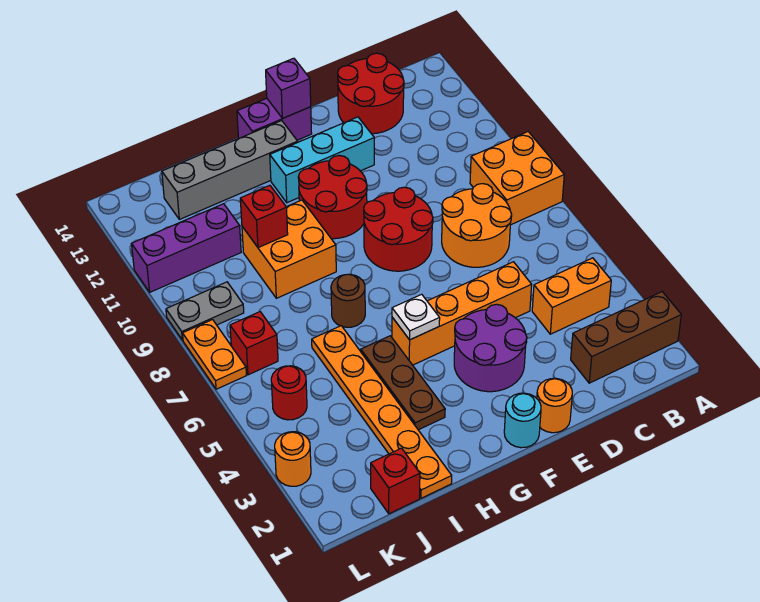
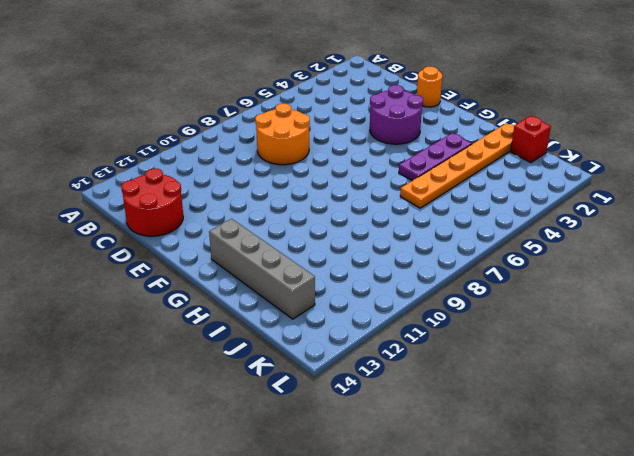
purple plate H3:H5 level 1 -> brown plate H3:H5 level 1
none -> brown brick A2:C2 level 1
none -> orange brick A8:B9 level 1
none -> orange brick B4:C4 level 1

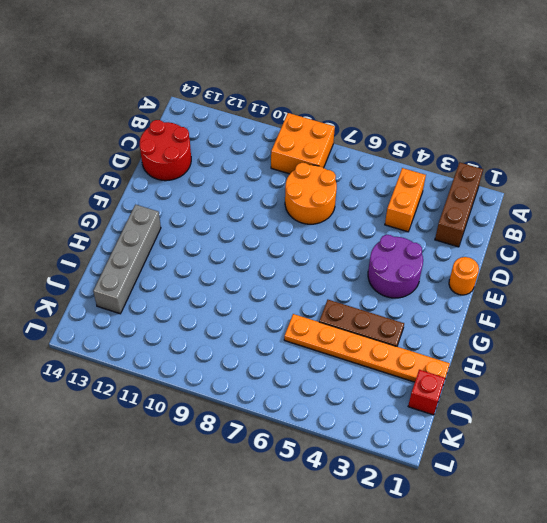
none -> orange brick D5:G5 level 1
none -> red round brick E8:F9 level 1
none -> cyan brick E12:G12 level 1

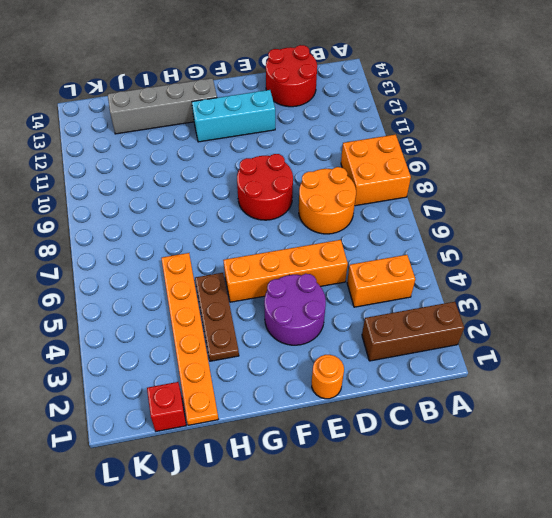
none -> cyan round brick F1 level 1
none -> red round brick F10:G11 level 1
none -> purple brick F14:G14 level 1

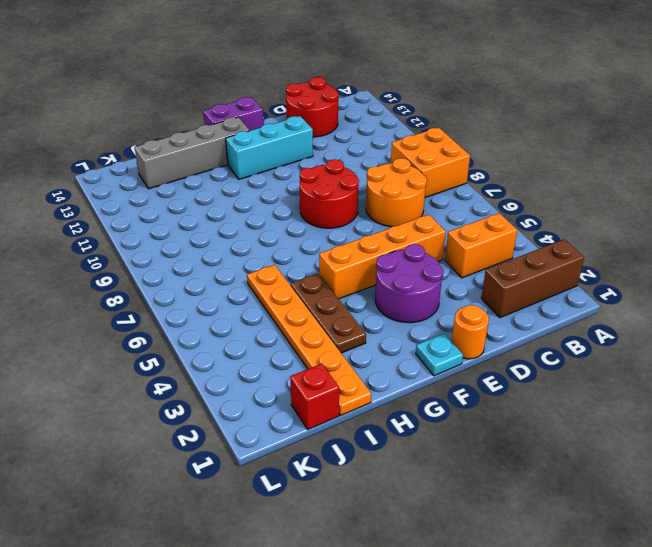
cyan plate F1 level 1 -> cyan round brick F1 level 1
none -> red round brick F10:G11 level 1
none -> brown round brick H7 level 1
none -> orange brick H9:I10 level 1

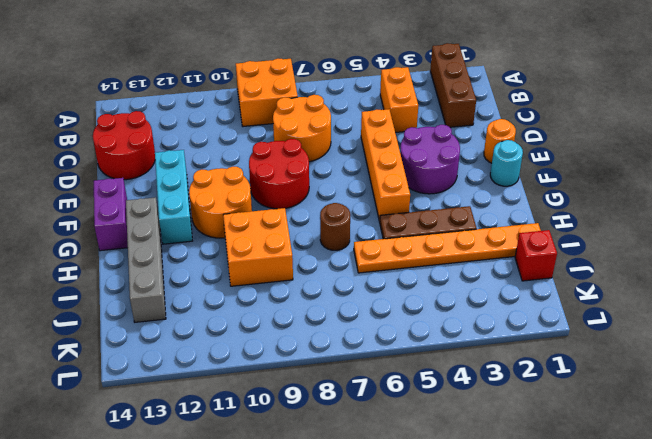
orange round brick F10:G11 level 1 -> red round brick F10:G11 level 1
none -> purple brick J11:L11 level 1
none -> red round brick K5 level 1
none -> red brick K7 level 1

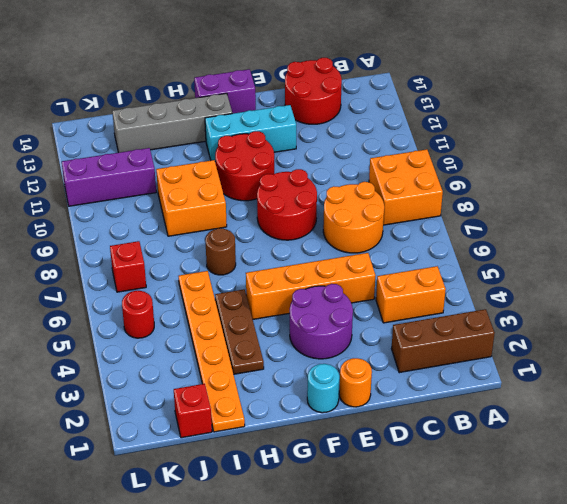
none -> grey plate K9:L9 level 1
none -> orange round brick L3 level 1
none -> orange plate L7:L8 level 1

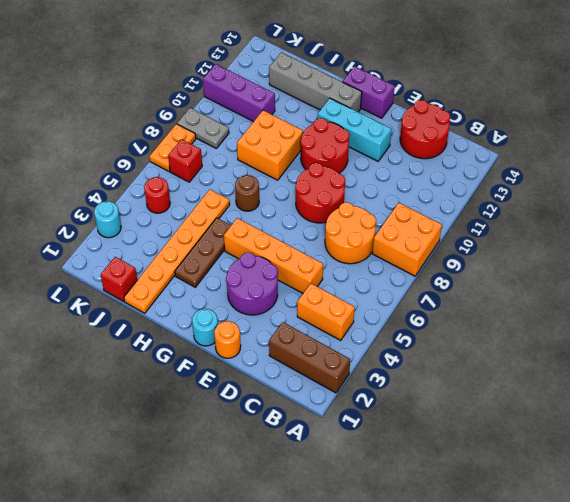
cyan round brick L3 level 1 -> orange round brick L3 level 1
none -> purple brick F14 level 2
none -> white plate G5 level 2
none -> red brick I10 level 2

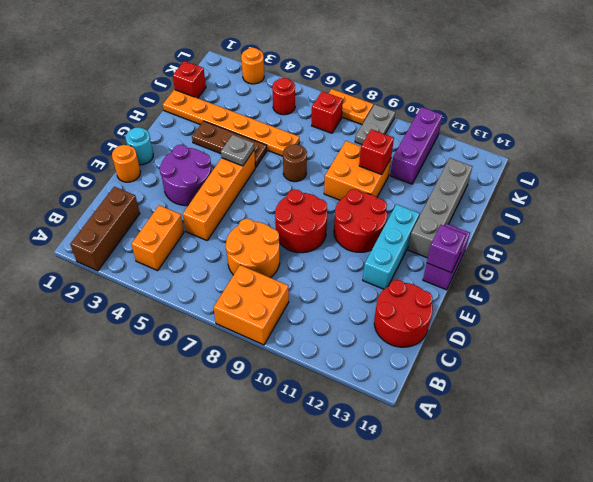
grey plate G5 level 2 -> white plate G5 level 2

